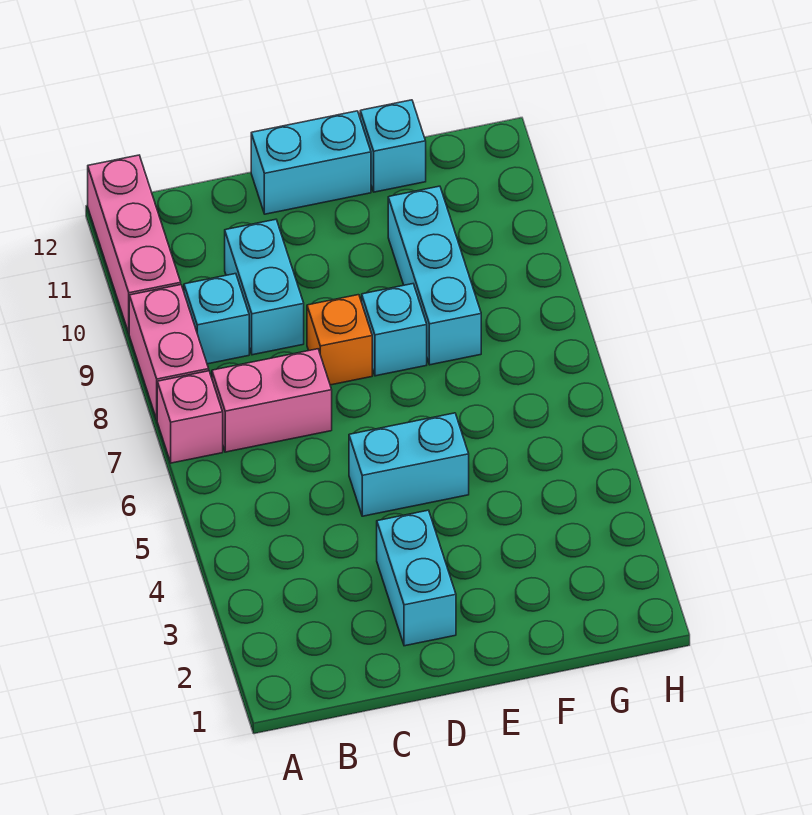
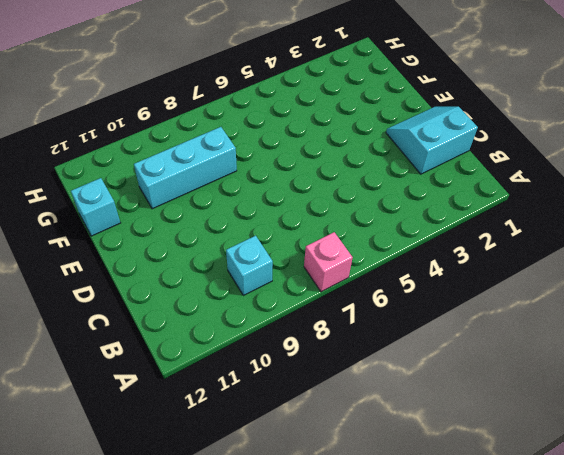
cyan slope C1:D2 level 1 top C -> cyan brick D2:D3 level 1
none -> pink brick A8:A9 level 1
none -> pink brick A10:A12 level 1
none -> pink brick B7:C7 level 1

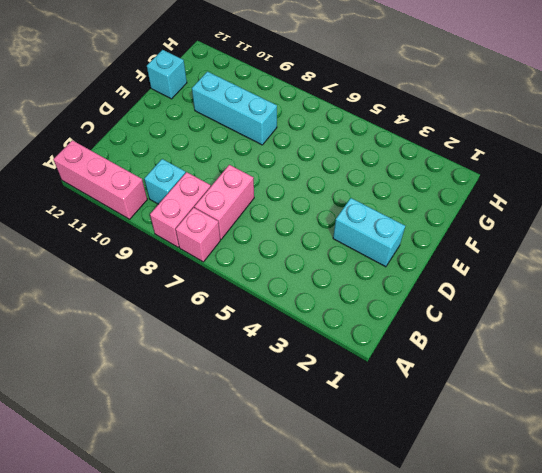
pink brick A8:B8 level 1 -> pink brick A8:A9 level 1
none -> cyan brick C9:C10 level 1
none -> cyan brick D5:E5 level 1
none -> orange brick D8 level 1

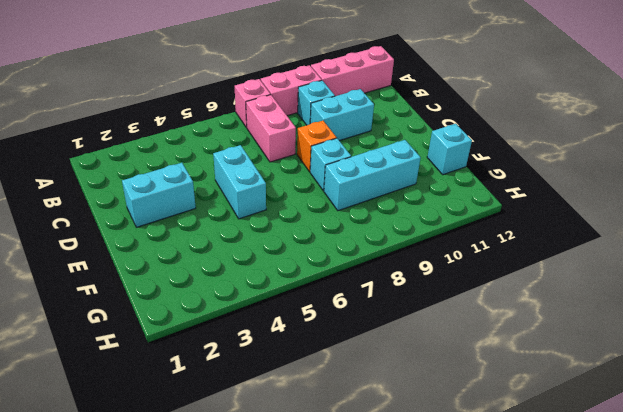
none -> cyan brick D12:E12 level 1

